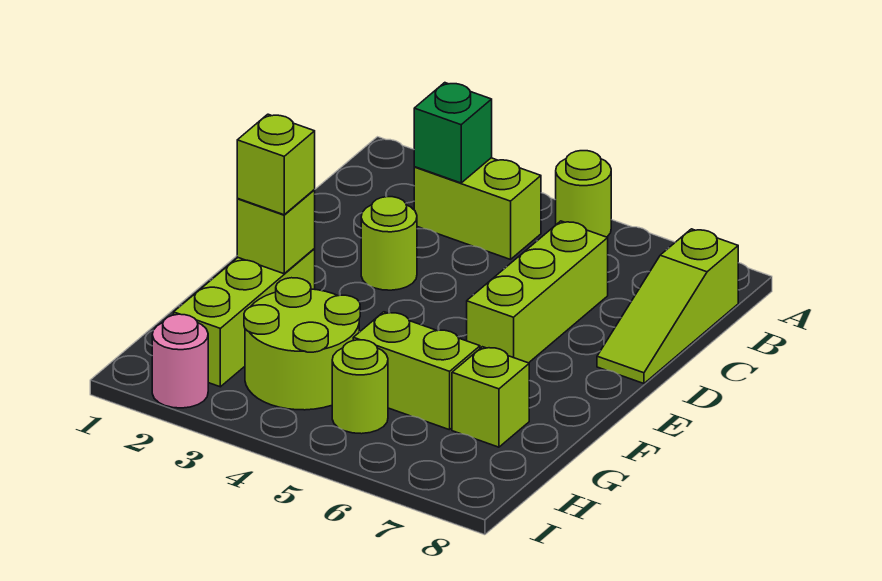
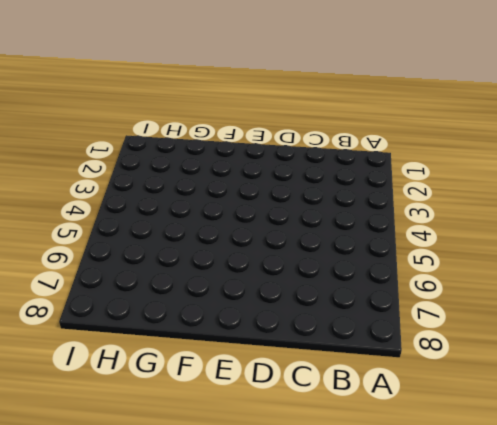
none -> lime round brick A5 level 1
none -> lime brick B3:B4 level 1
none -> lime slope B8:D8 level 1 top B

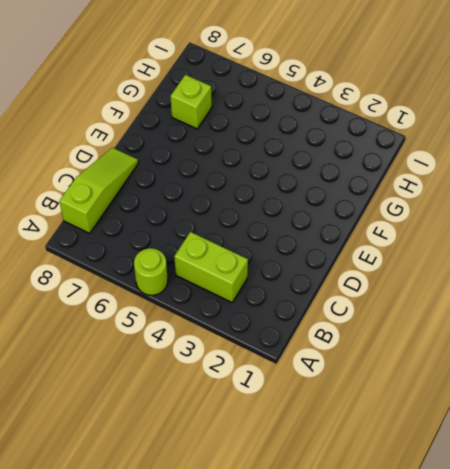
none -> lime brick C6:E6 level 1
none -> lime round brick D3 level 1
none -> lime brick F2:H2 level 1

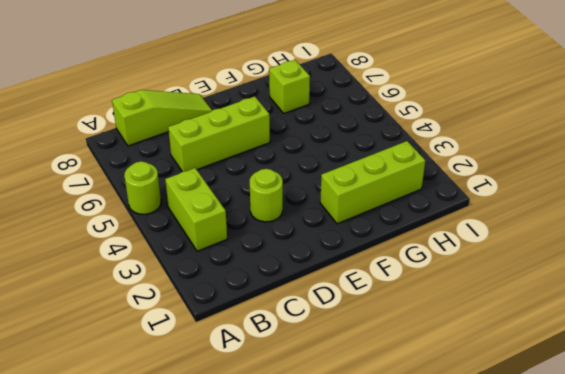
none -> lime round brick G3:H4 level 1
none -> lime brick G5:G6 level 1
none -> lime round brick H5 level 1

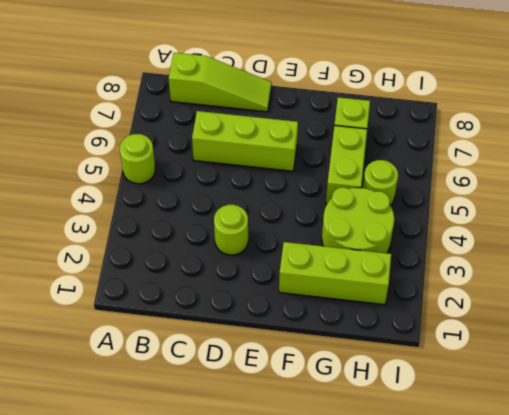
none -> lime brick B3:B4 level 1
none -> pink round brick I2 level 1
none -> green brick B3 level 2

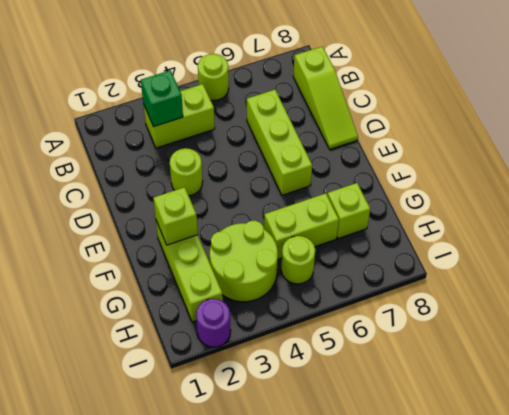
purple round brick I2 level 1 -> pink round brick I2 level 1
none -> lime brick F2 level 3

